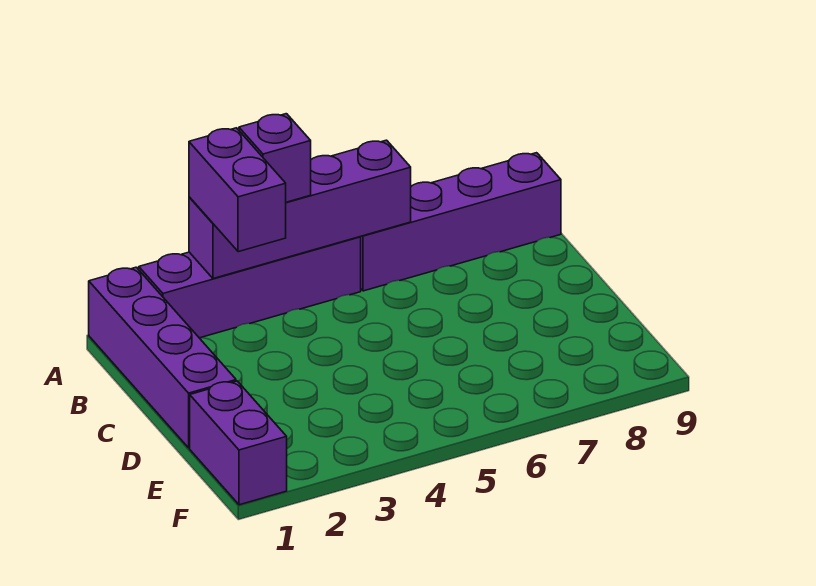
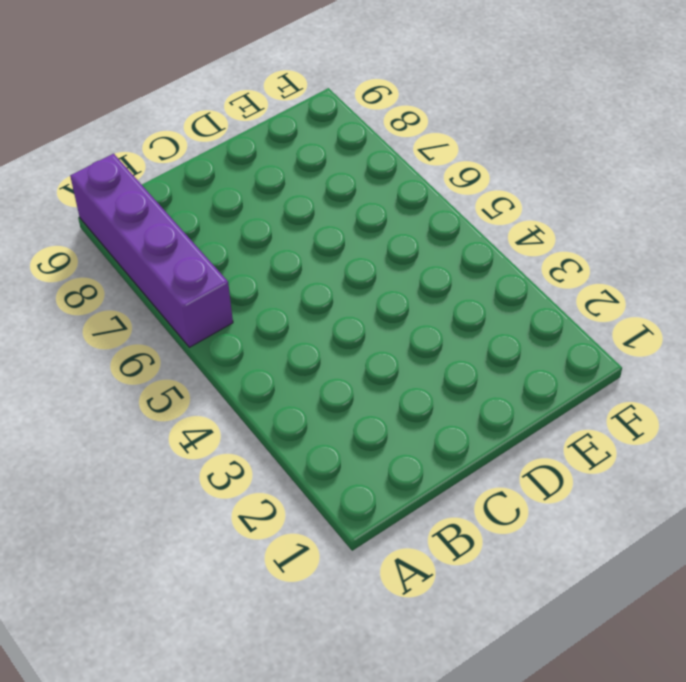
none -> purple brick A1:D1 level 1
none -> purple brick A2:A5 level 1

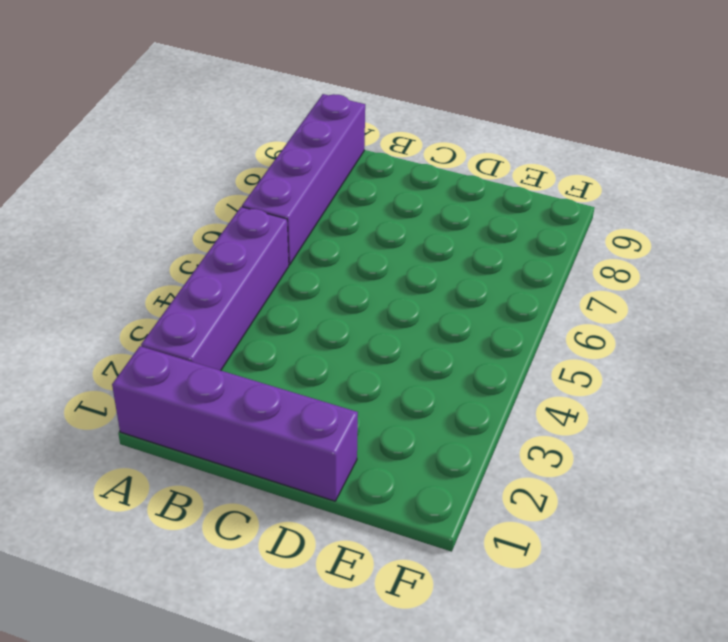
none -> purple brick E1:F1 level 1
none -> purple brick A3:A6 level 2

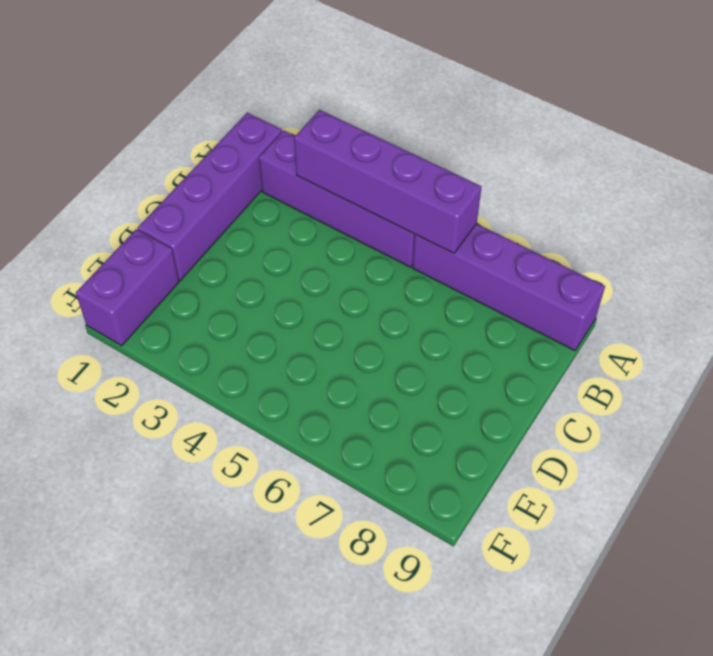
none -> purple brick A3:B3 level 3
none -> purple brick A4 level 3

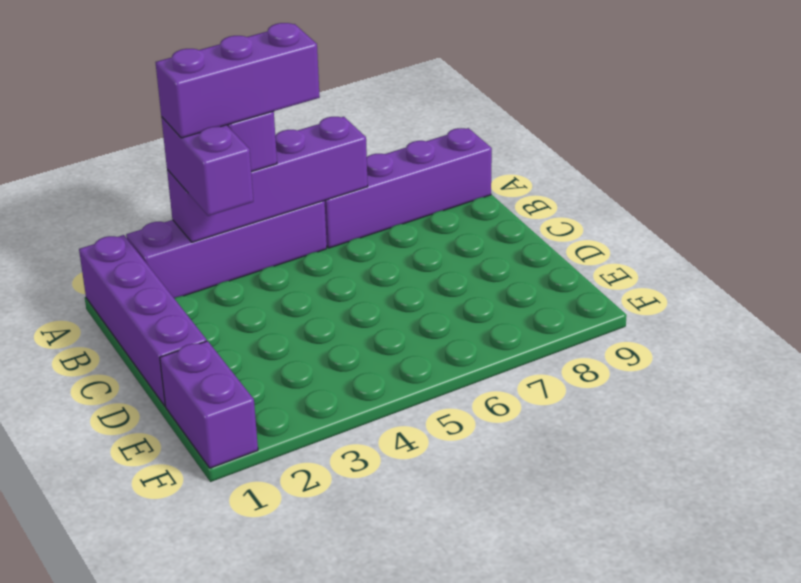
purple brick A3:A5 level 4 -> none

